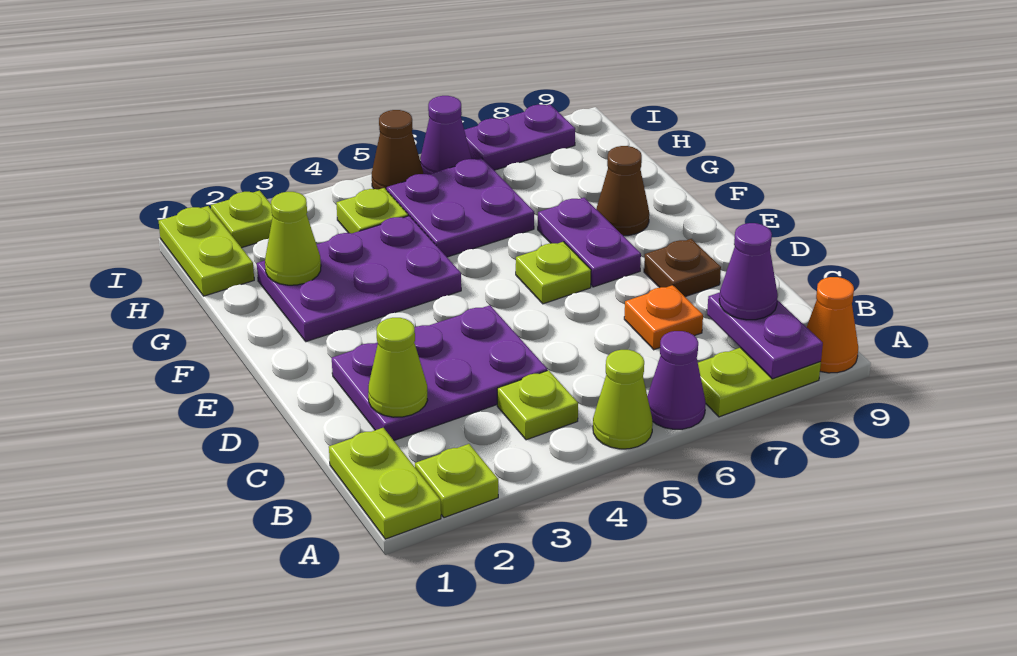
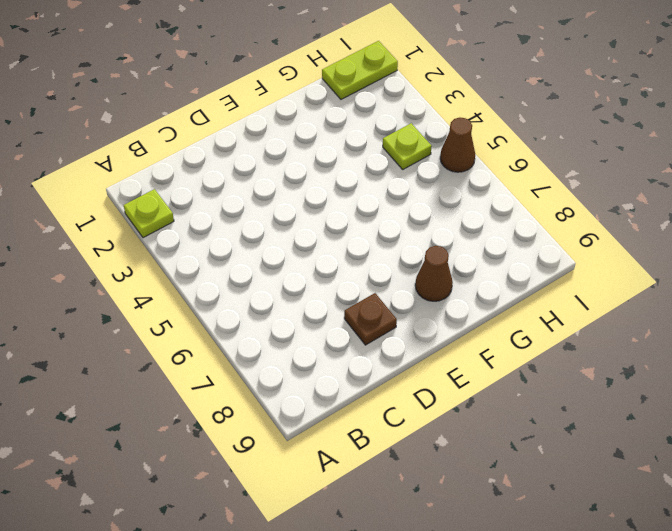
none -> lime plate A1:B1 level 1
none -> lime cone A5 level 1
none -> purple cone A6 level 1

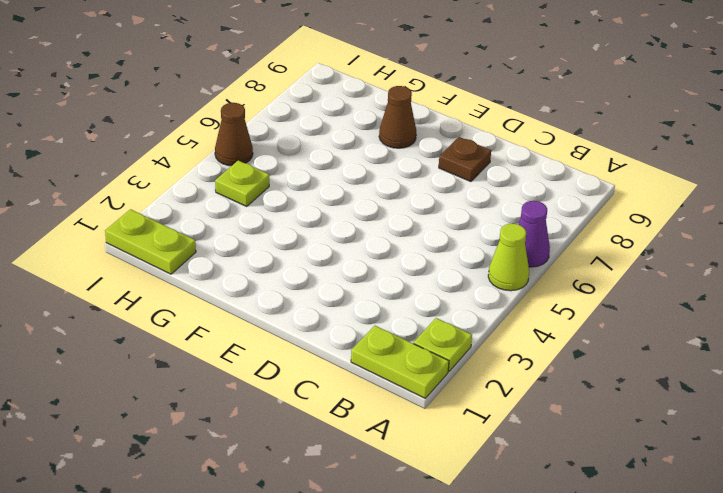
none -> lime plate A7:A8 level 1
none -> orange cone A9 level 1
none -> lime plate B4 level 1

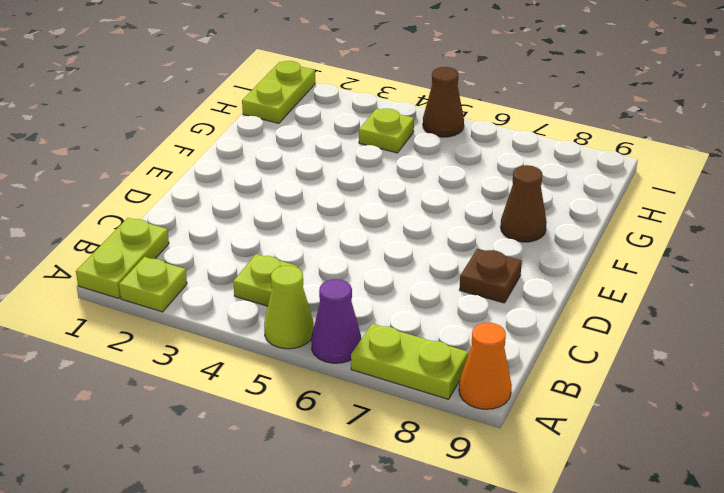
none -> purple plate C2:D4 level 1
none -> orange plate C7 level 1
none -> lime plate E6 level 1

